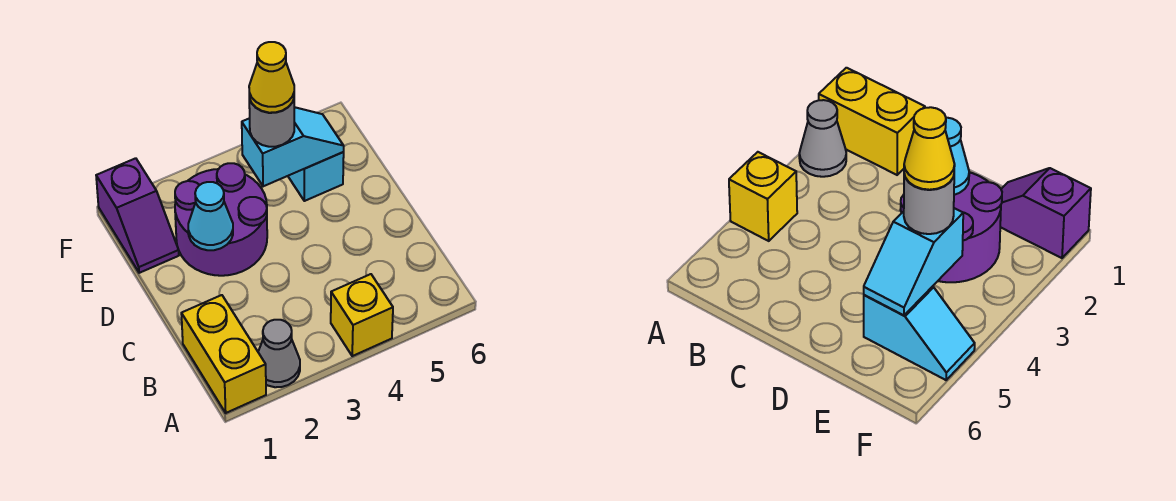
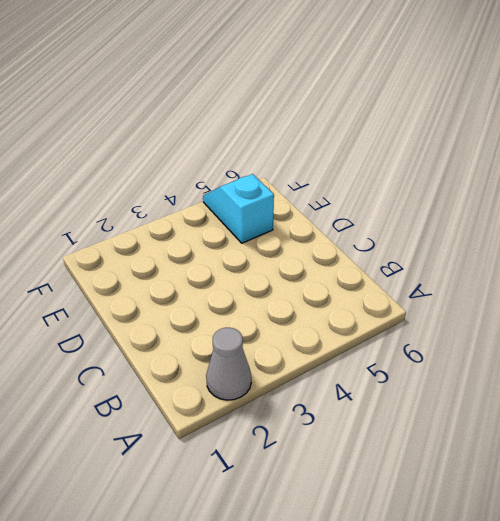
none -> yellow brick A1:B1 level 1
none -> yellow brick A4 level 1

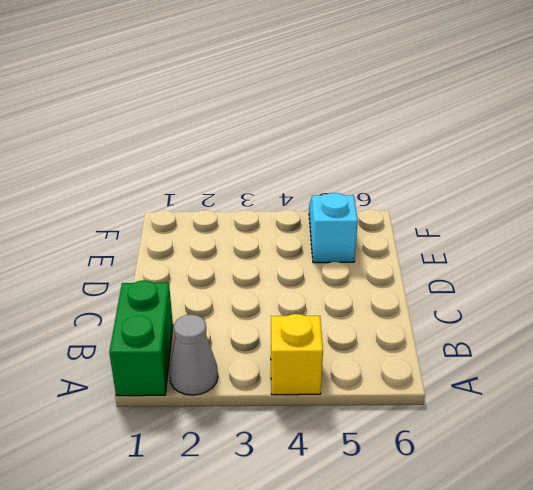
green brick A1:B1 level 1 -> yellow brick A1:B1 level 1
none -> purple round brick D2:E3 level 1
none -> purple slope E1:F1 level 1 top F

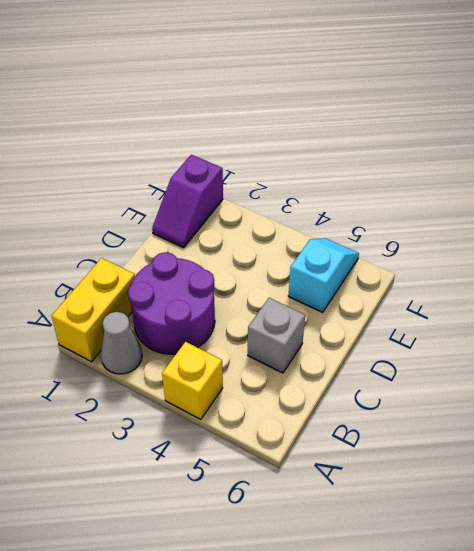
purple round brick B2:C3 level 1 -> purple round brick D2:E3 level 1
grey brick C5 level 1 -> none
none -> cyan cone D2 level 2
none -> cyan slope E4:E5 level 2 top 4

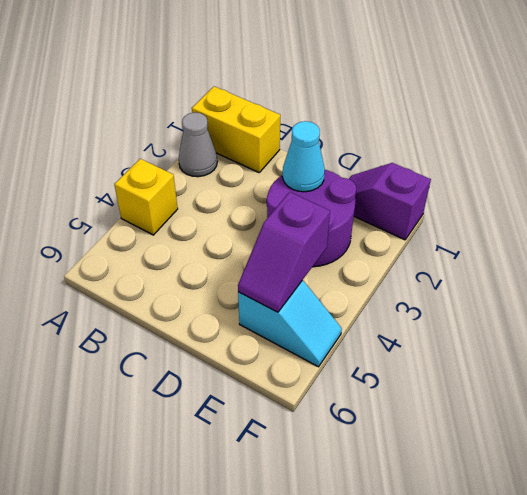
purple slope E4:E5 level 2 top 4 -> cyan slope E4:E5 level 2 top 4
none -> grey round brick E4 level 3
none -> yellow cone E4 level 4

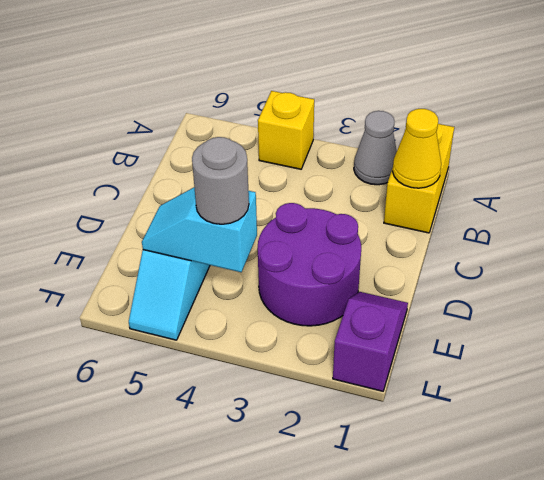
yellow cone B1 level 2 -> yellow cone E4 level 4
none -> cyan cone D2 level 2

